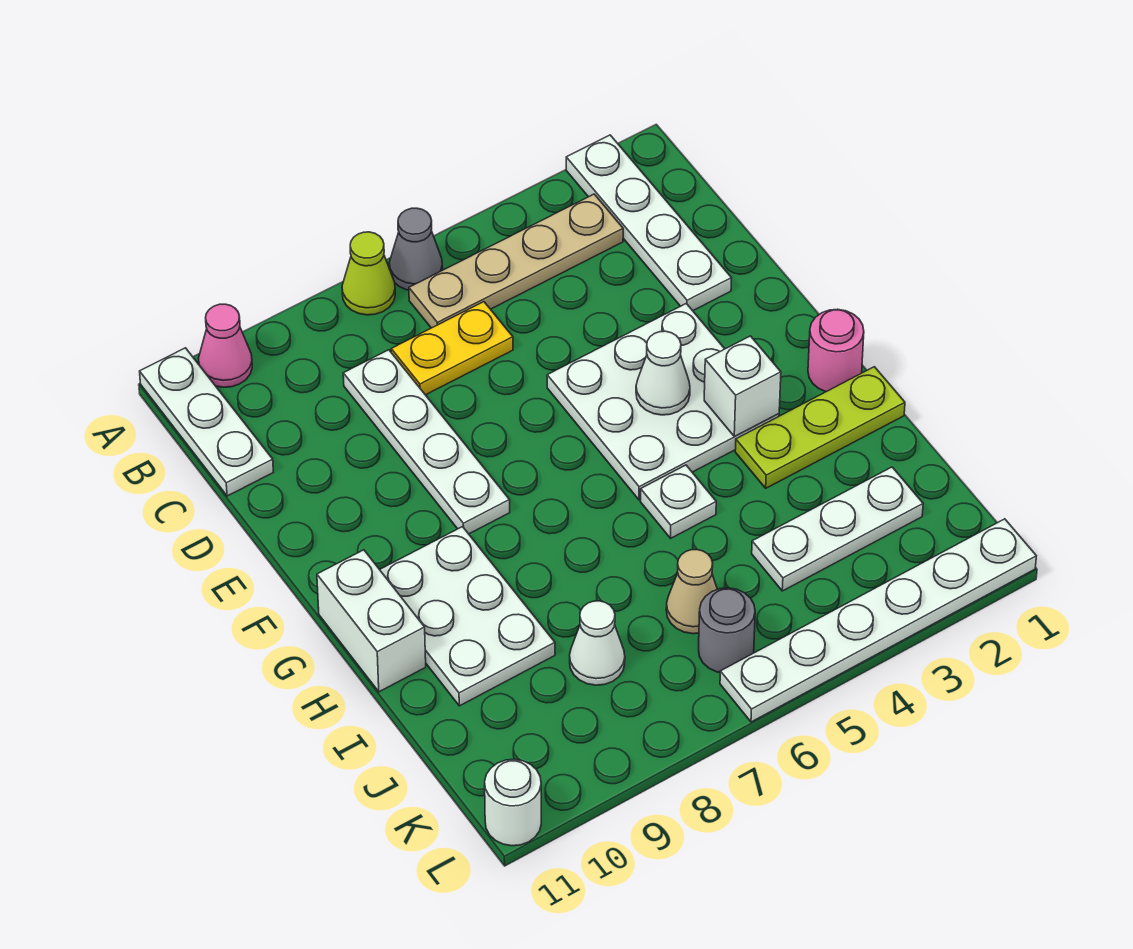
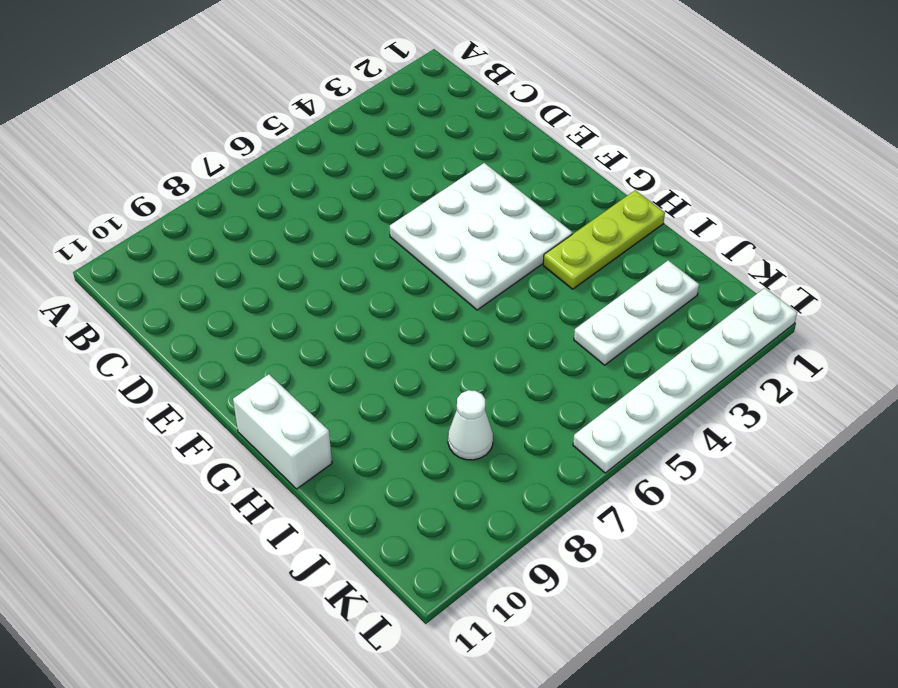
none -> white plate A2:D2 level 1
none -> grey cone A6 level 1
none -> lime cone A7 level 1

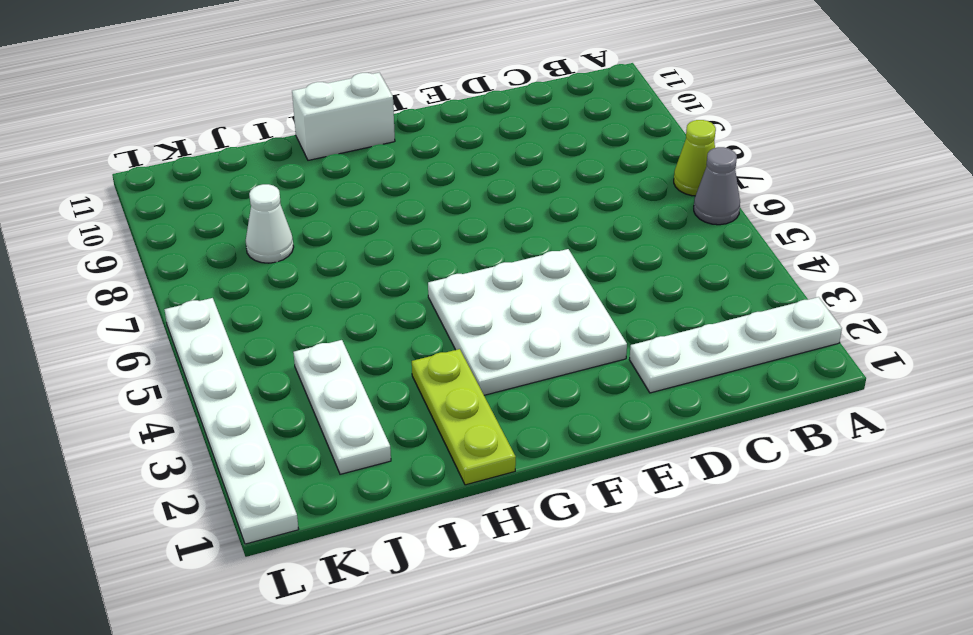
none -> pink cone A10 level 1
none -> white plate A11:C11 level 1
none -> tan plate B3:B6 level 1

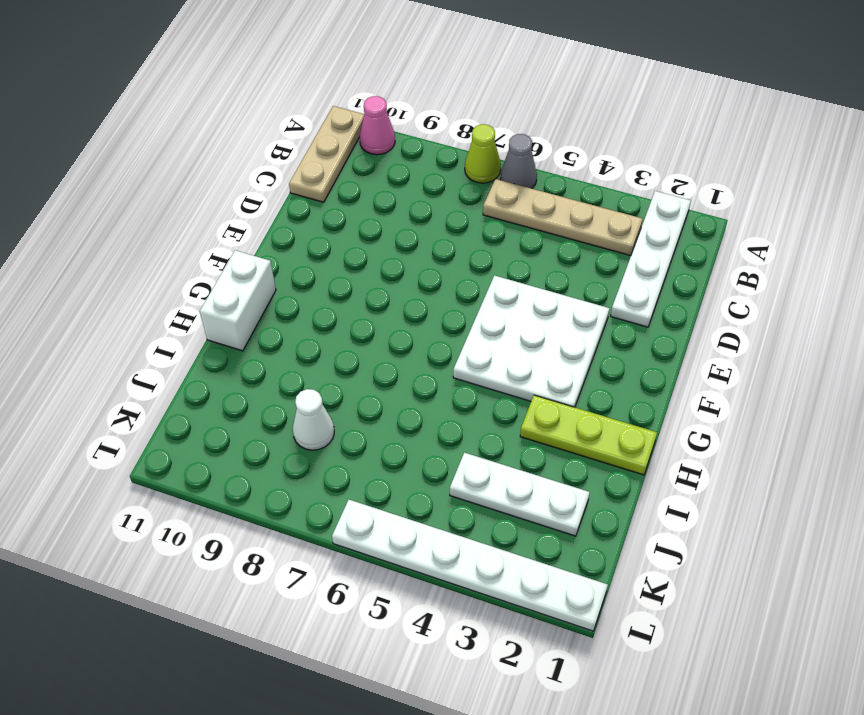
tan plate A11:C11 level 1 -> white plate A11:C11 level 1
none -> yellow plate C6:C7 level 1
none -> white plate C8:F8 level 1
none -> pink round brick G1 level 1

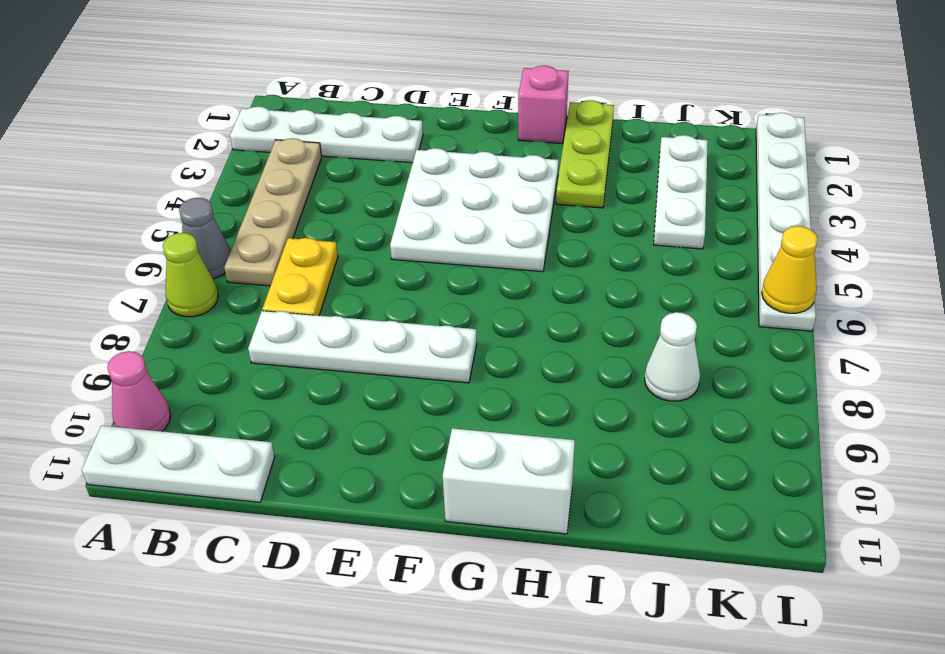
pink brick G1 level 1 -> pink round brick G1 level 1
yellow cone L6 level 2 -> none
none -> white plate G9:I10 level 1
none -> white plate H5 level 1
none -> tan cone J6 level 1

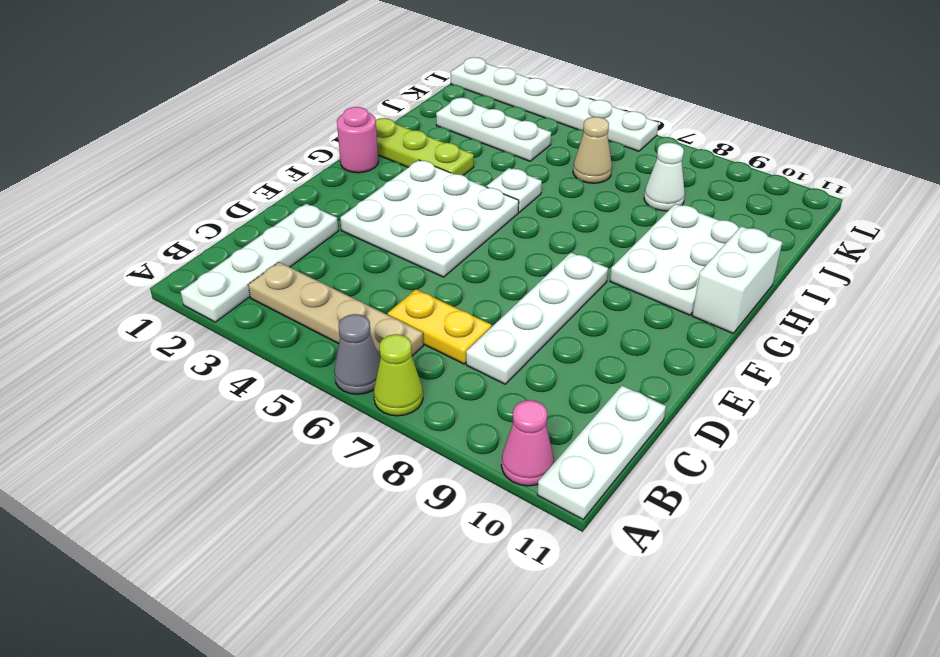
none -> grey round brick K6 level 1
none -> white round brick L11 level 1
none -> white cone F4 level 2

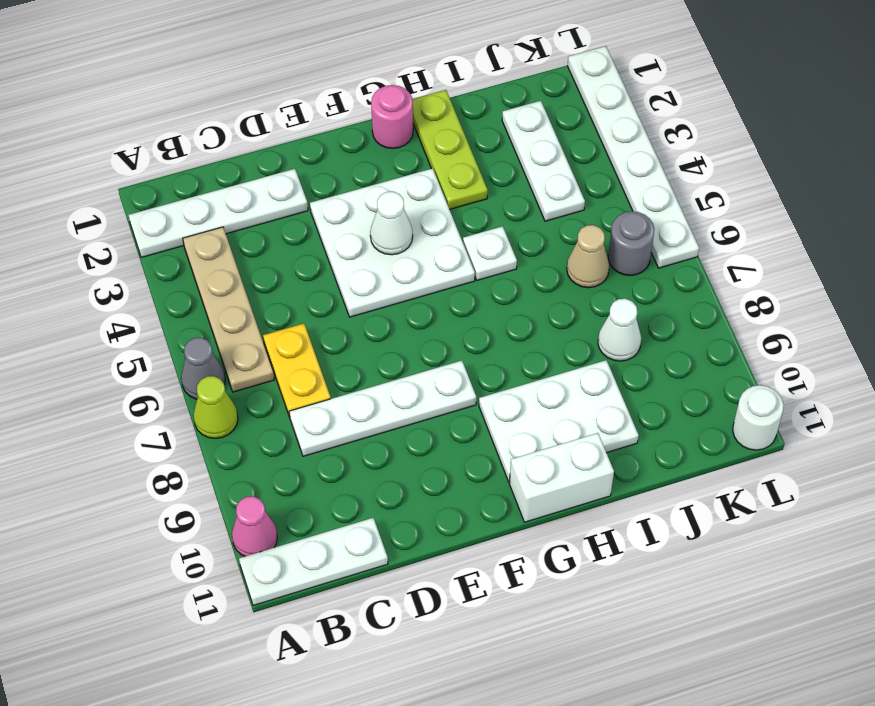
none -> white brick G3 level 2

